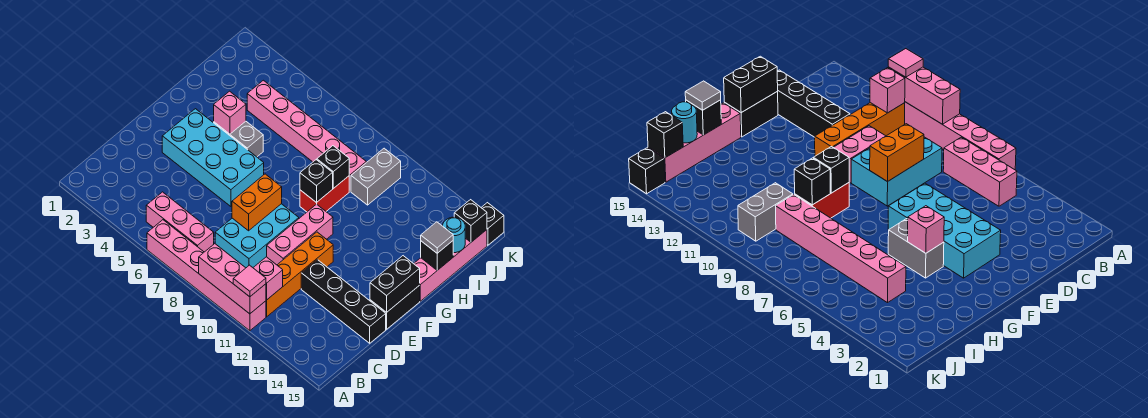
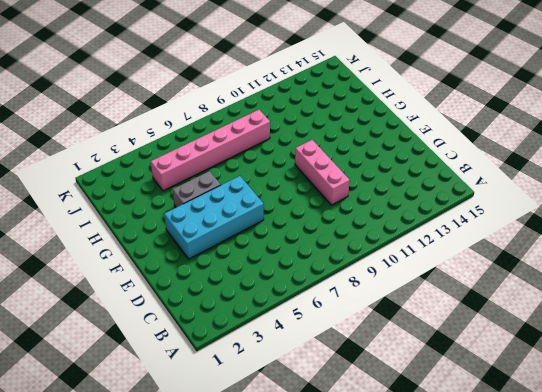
none -> pink brick A6:A11 level 1
none -> pink brick B5:B7 level 1
none -> orange brick B11:E11 level 1

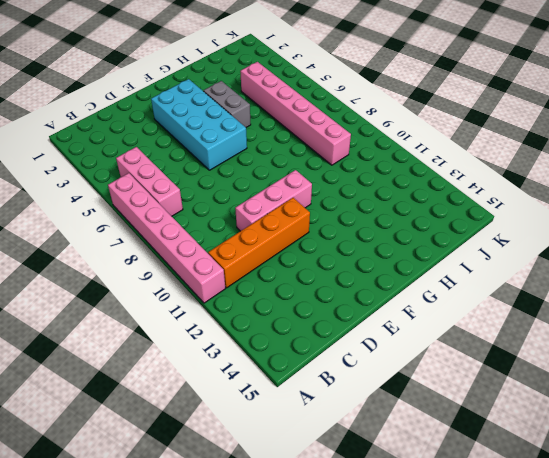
none -> cyan brick C8:E9 level 1
none -> black brick D12:D15 level 1
none -> black brick E15:F15 level 1

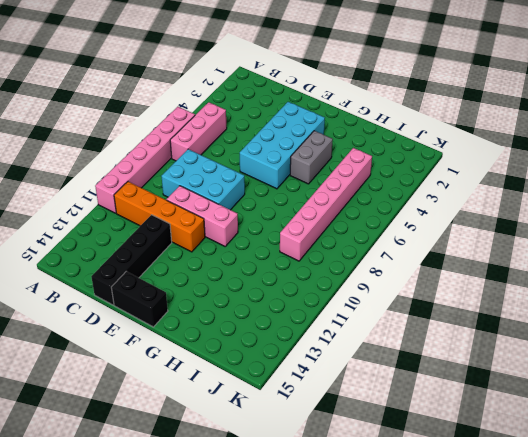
none -> red brick G9:H9 level 1
none -> pink brick G15:J15 level 1
none -> grey brick I10:J10 level 1

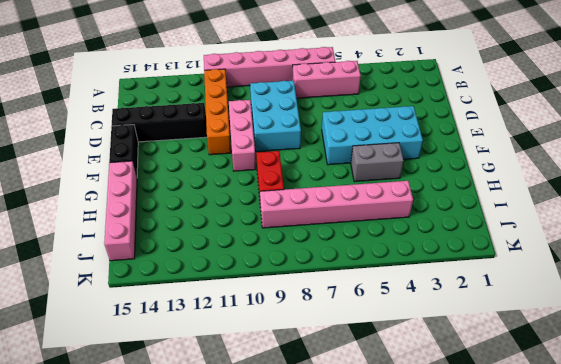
none -> grey brick I10:J10 level 1
none -> black brick K15 level 1
none -> pink brick A9:A11 level 2

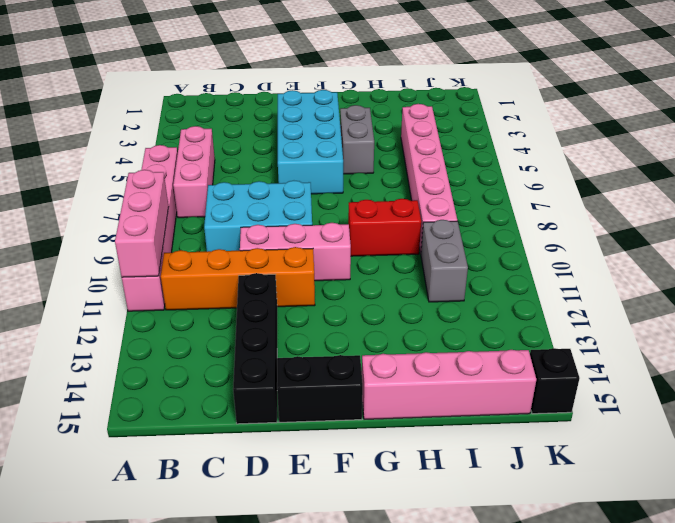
grey brick I10:I11 level 1 -> grey brick I10:J10 level 1
none -> pink brick B11 level 2
none -> orange brick D8:E8 level 2
none -> black brick E15:F15 level 2

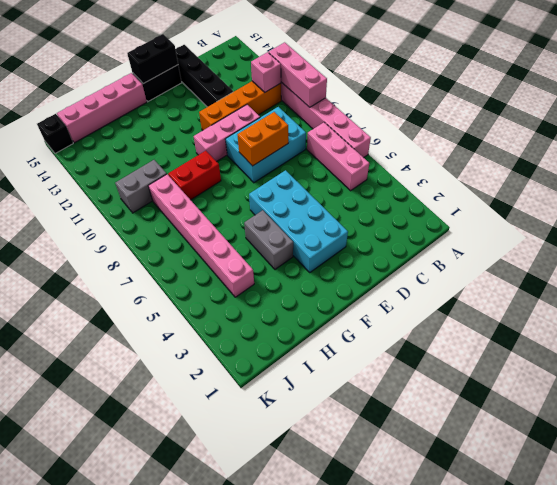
none -> pink brick G4 level 2
none -> black brick G9 level 2
none -> black brick H9 level 2

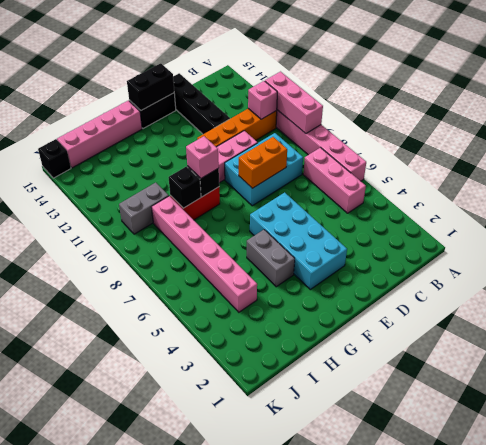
pink brick G9 level 3 -> pink brick G4 level 2
none -> black brick H15 level 2
none -> cyan round brick I15 level 2
none -> black brick J15 level 2

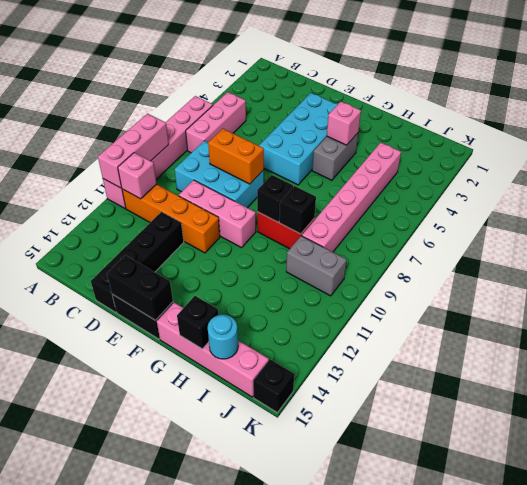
none -> black brick J15 level 2
none -> pink tile A11 level 3
none -> grey tile H15 level 3

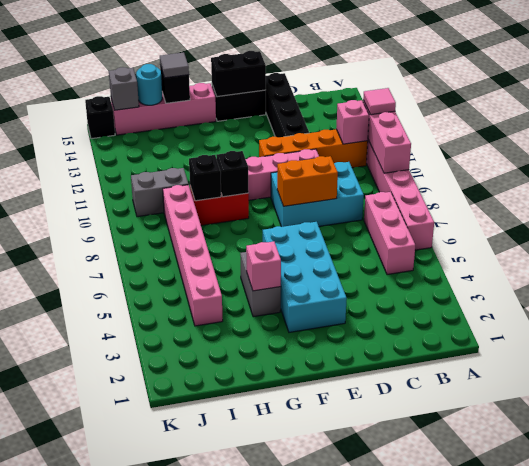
grey brick J15 level 2 -> black brick J15 level 2

